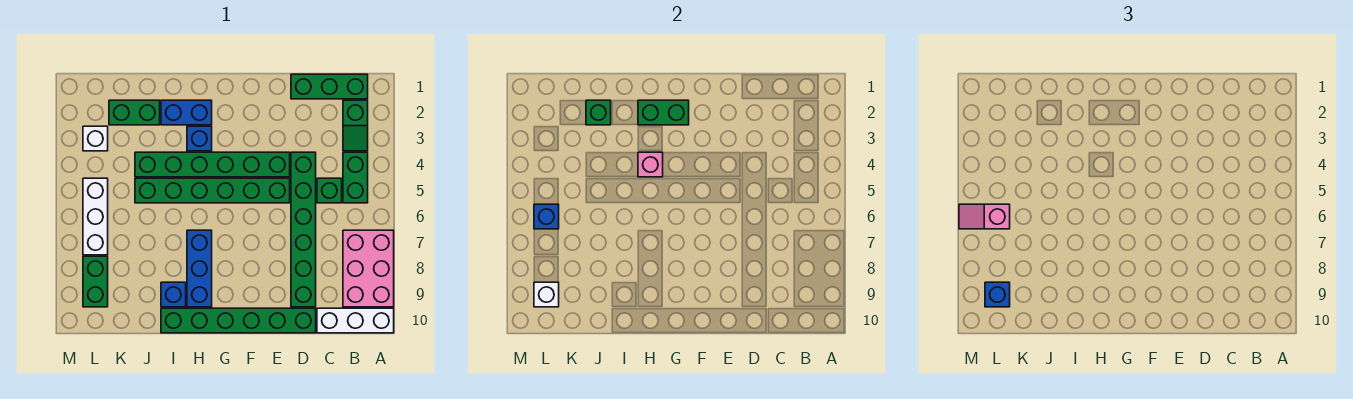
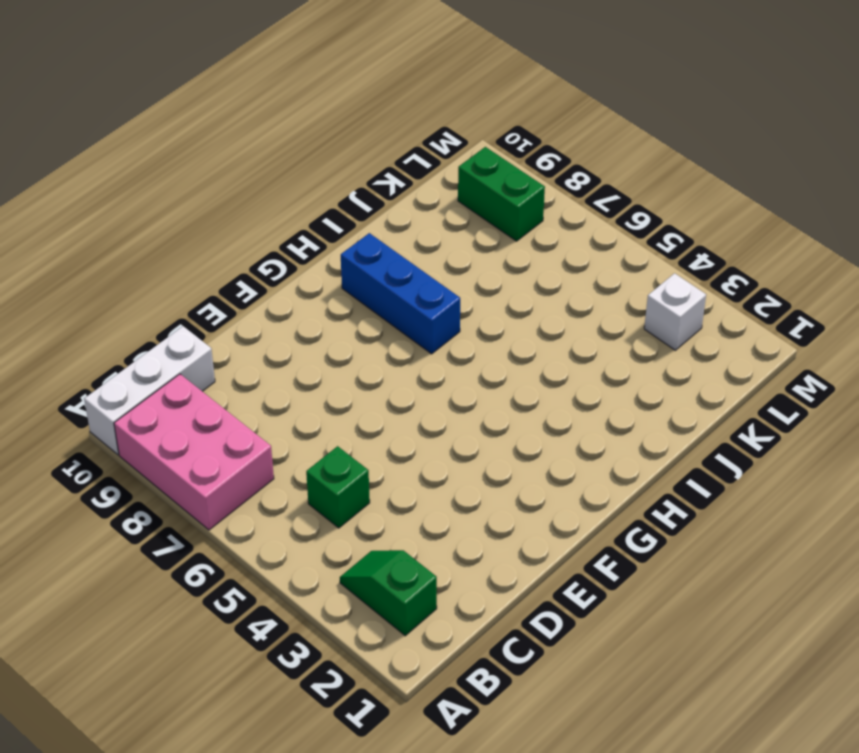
none -> green brick B1:D1 level 1
none -> green brick B4:B5 level 1
none -> green brick D4:D9 level 1

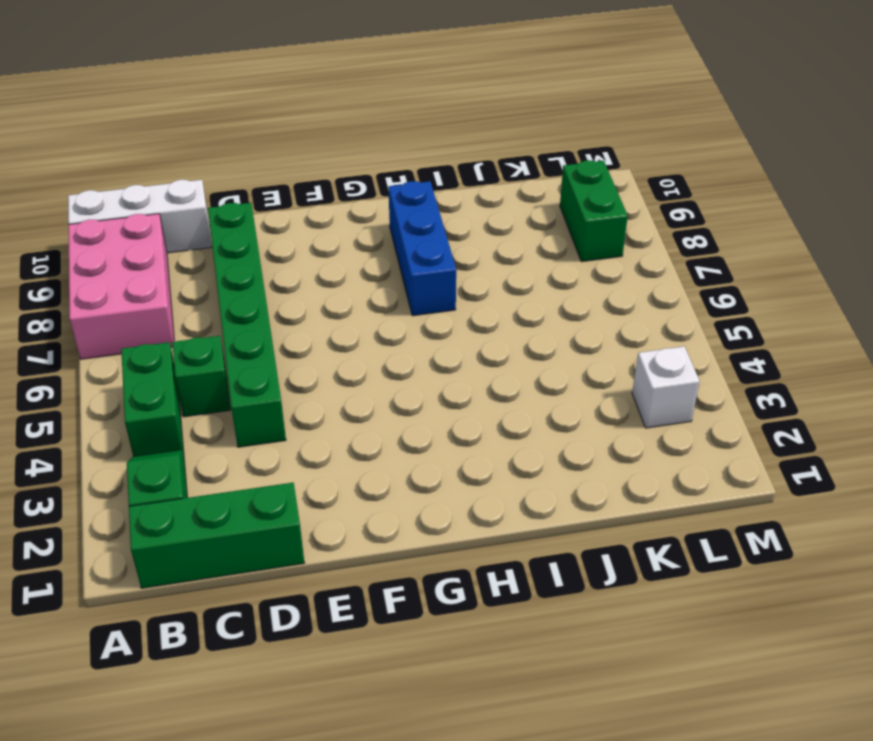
none -> green brick D10:I10 level 1
none -> green brick E4:J4 level 1
none -> green brick E5:J5 level 1

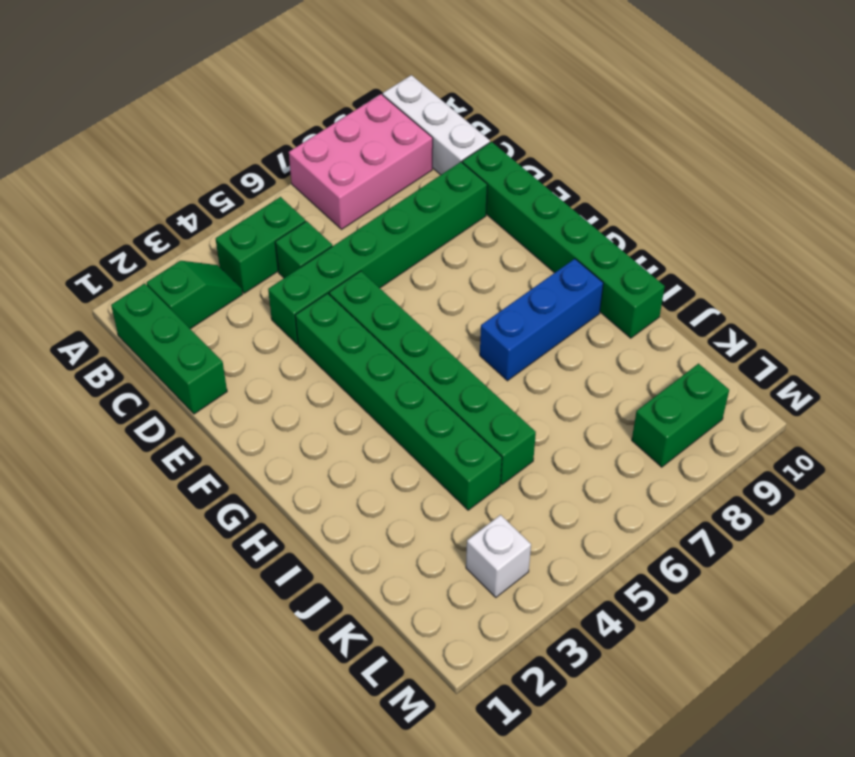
none -> blue brick H2:I2 level 1
none -> blue brick H3 level 1
none -> blue brick I9 level 1

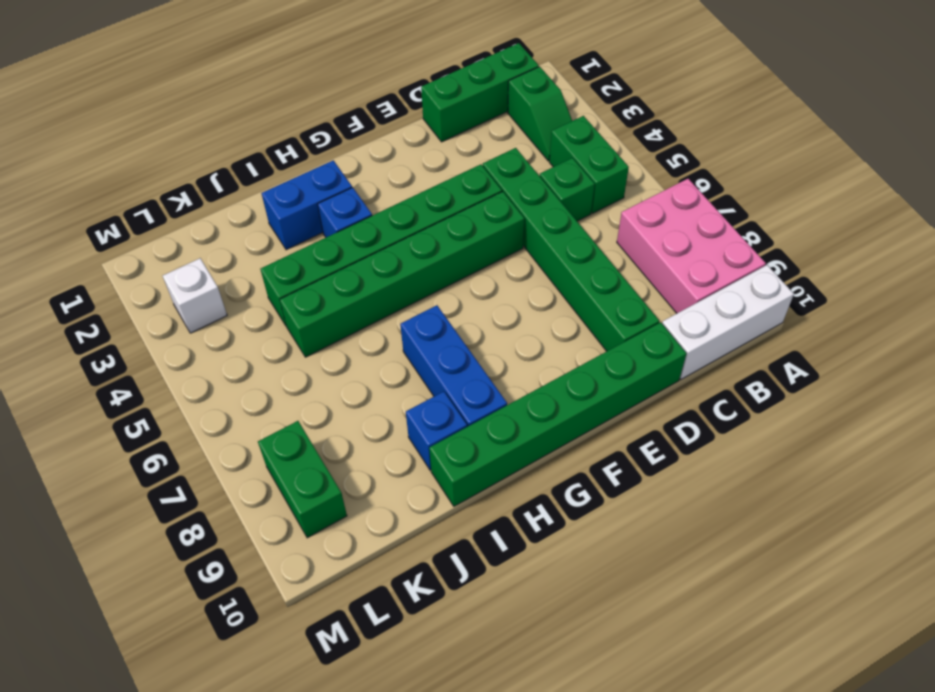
none -> green brick J2:K2 level 1
none -> white brick L5:L7 level 1
none -> green brick G2:H2 level 2

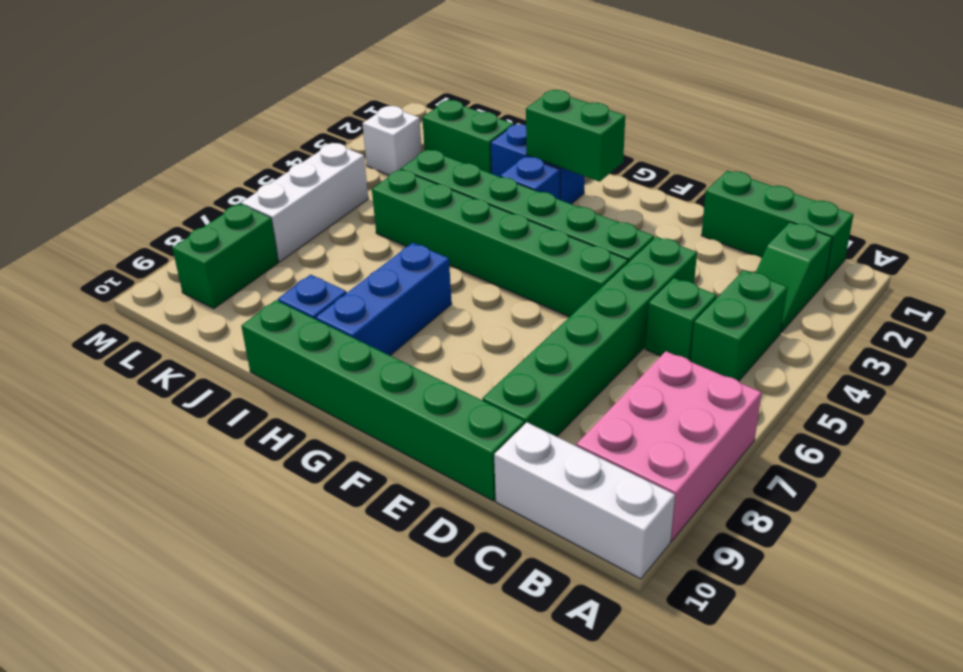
none -> pink brick H4 level 2
none -> green brick J2 level 2
none -> blue brick L6 level 2

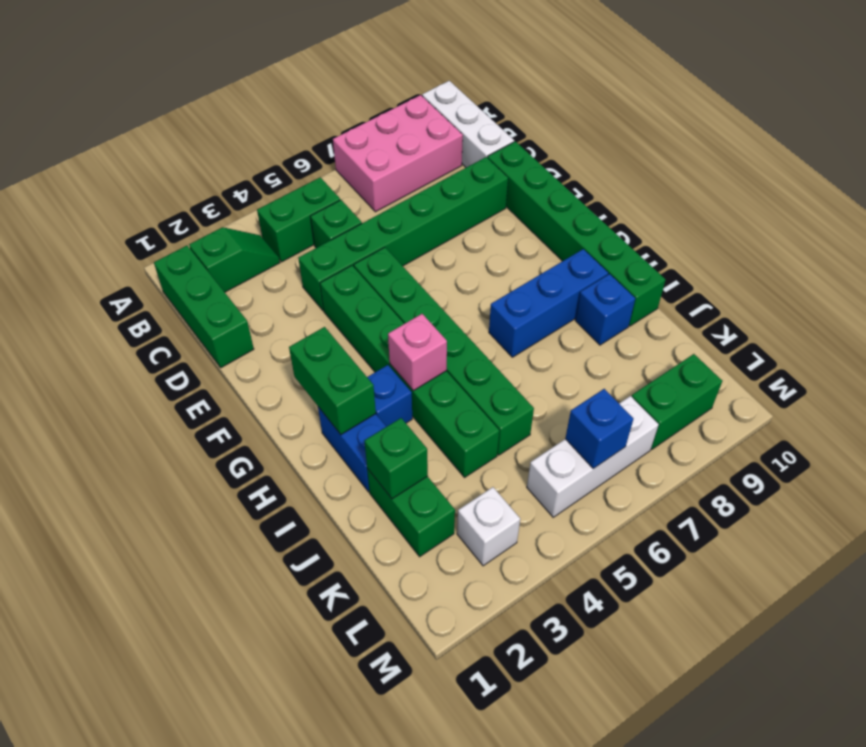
none -> white brick L9 level 2
none -> pink slope L6:M6 level 3 top L
none -> blue brick L9 level 3

